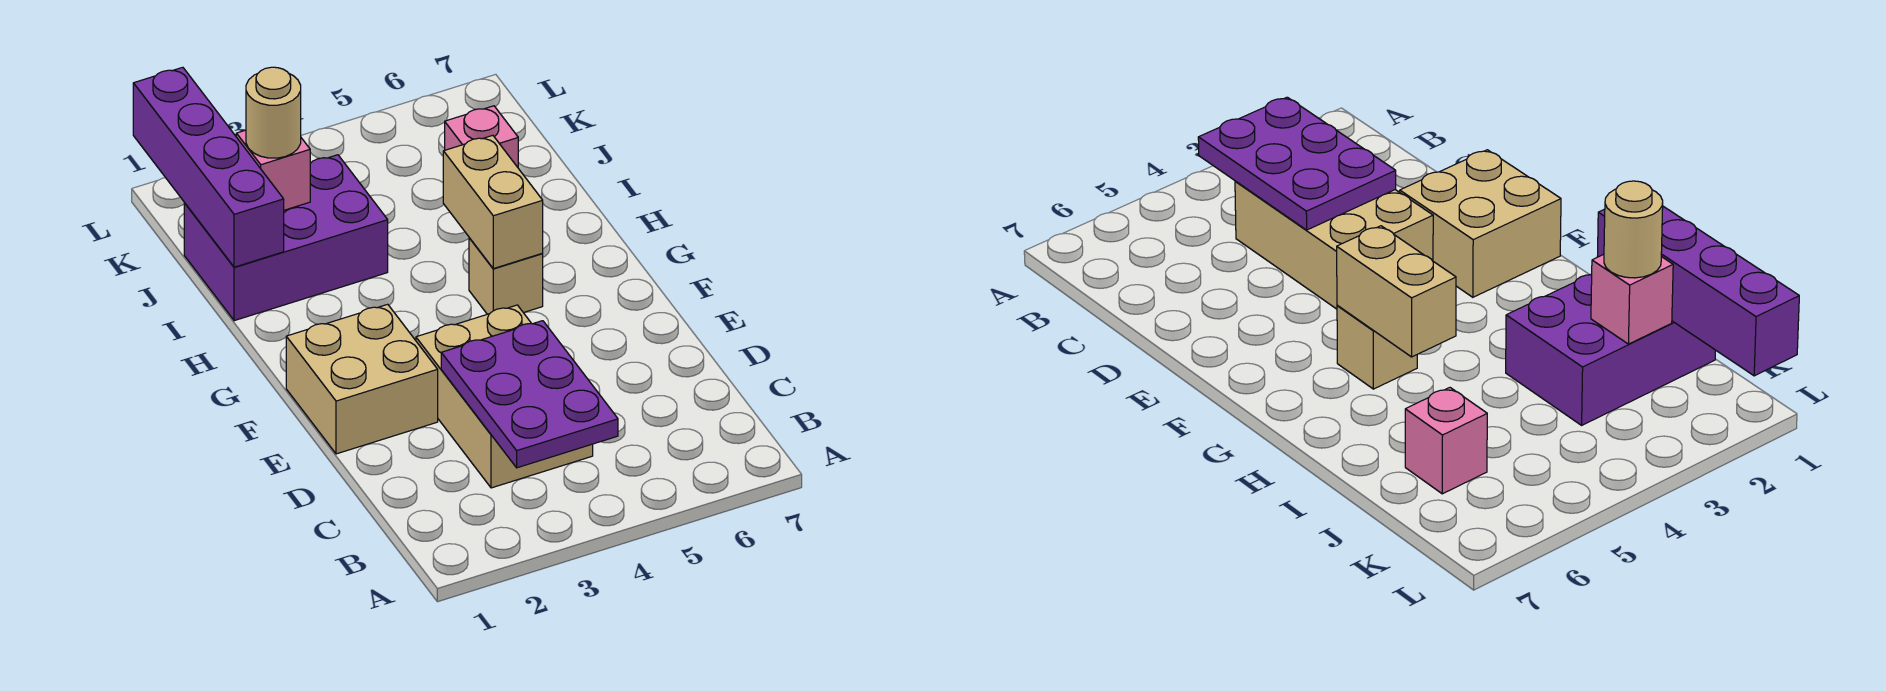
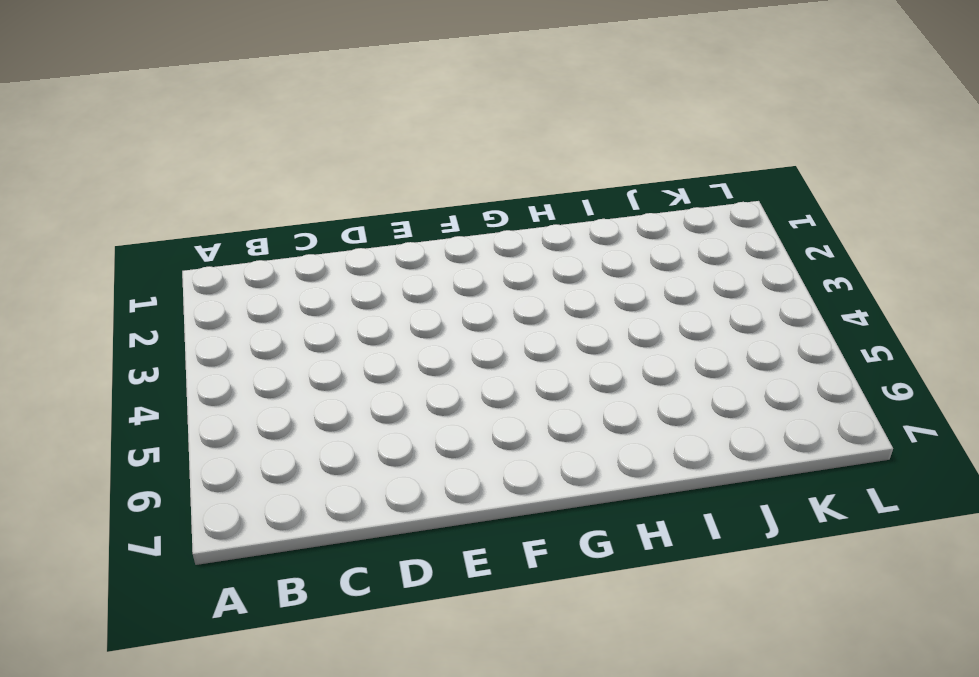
none -> tan brick C3:E4 level 1
none -> tan brick E1:F2 level 1

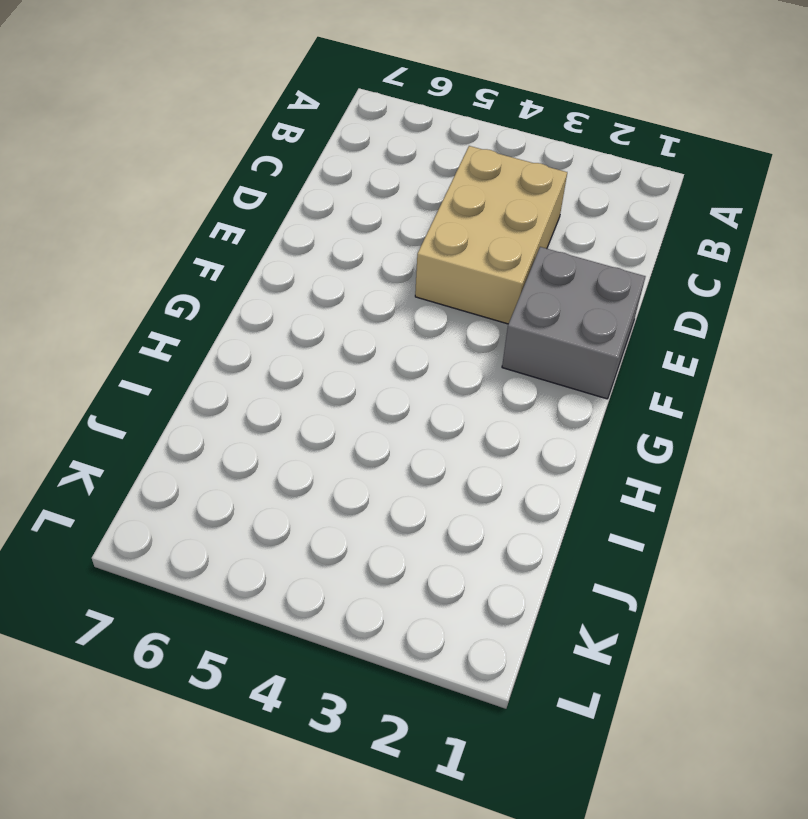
grey brick E1:F2 level 1 -> tan brick E1:F2 level 1
none -> tan brick G5 level 1
none -> purple brick I1:J3 level 1

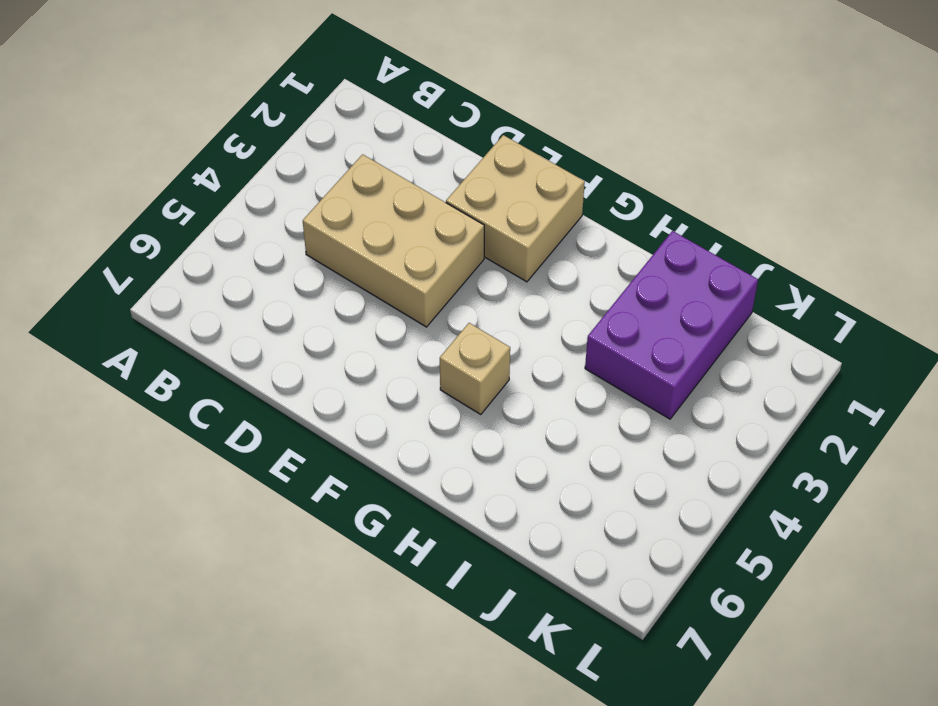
none -> pink brick J6 level 1
none -> purple plate B3:D4 level 2

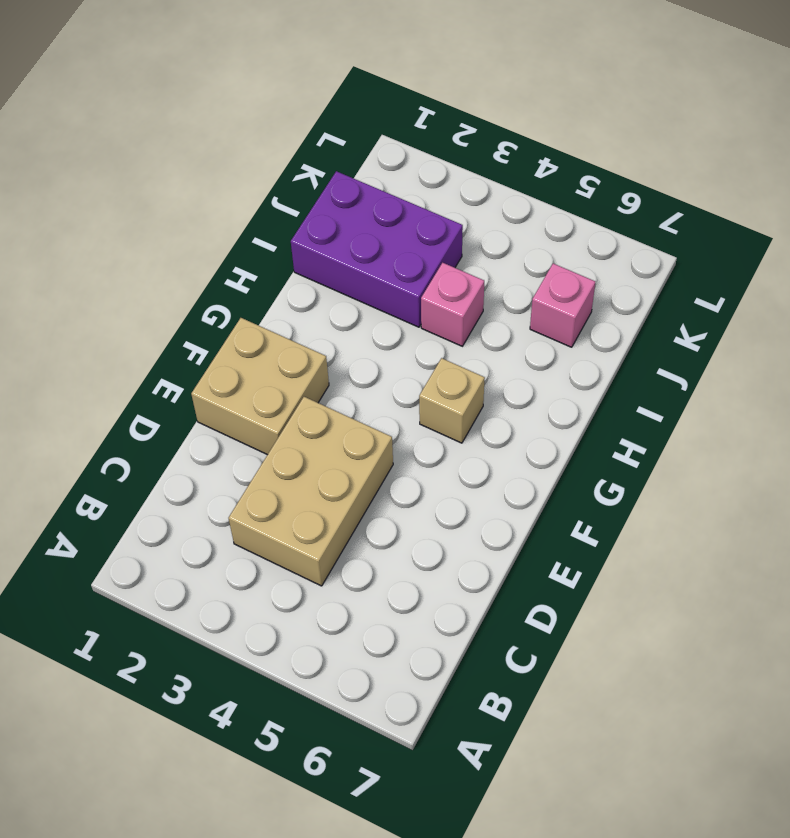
pink brick I4 level 1 -> pink brick J2 level 2
none -> purple plate B3:D4 level 2
none -> tan brick G5:H5 level 2

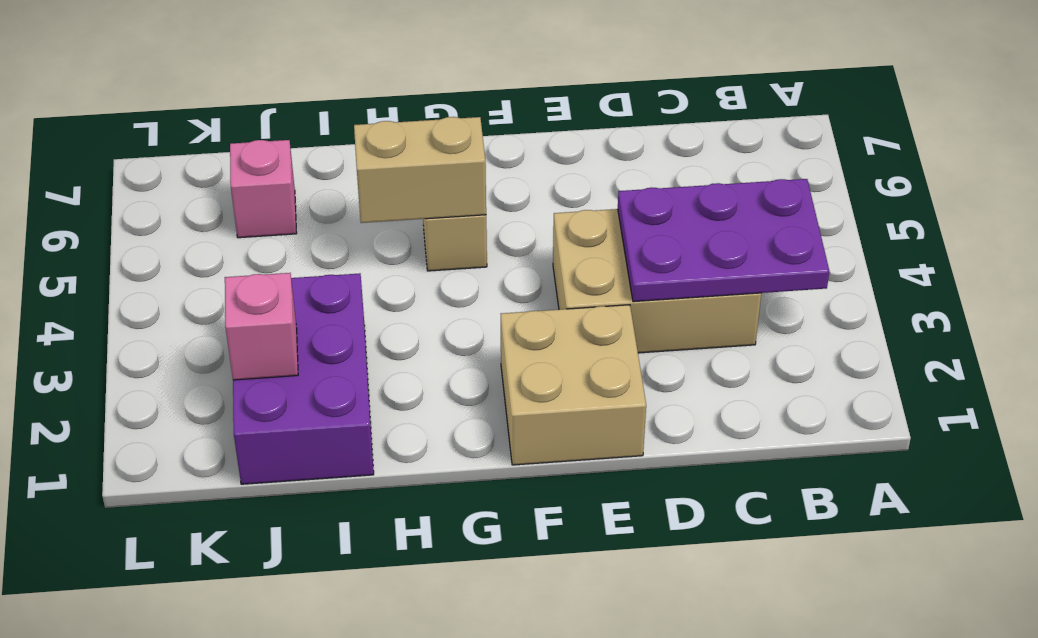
none -> purple brick I1:L1 level 2
none -> tan round brick J2 level 3

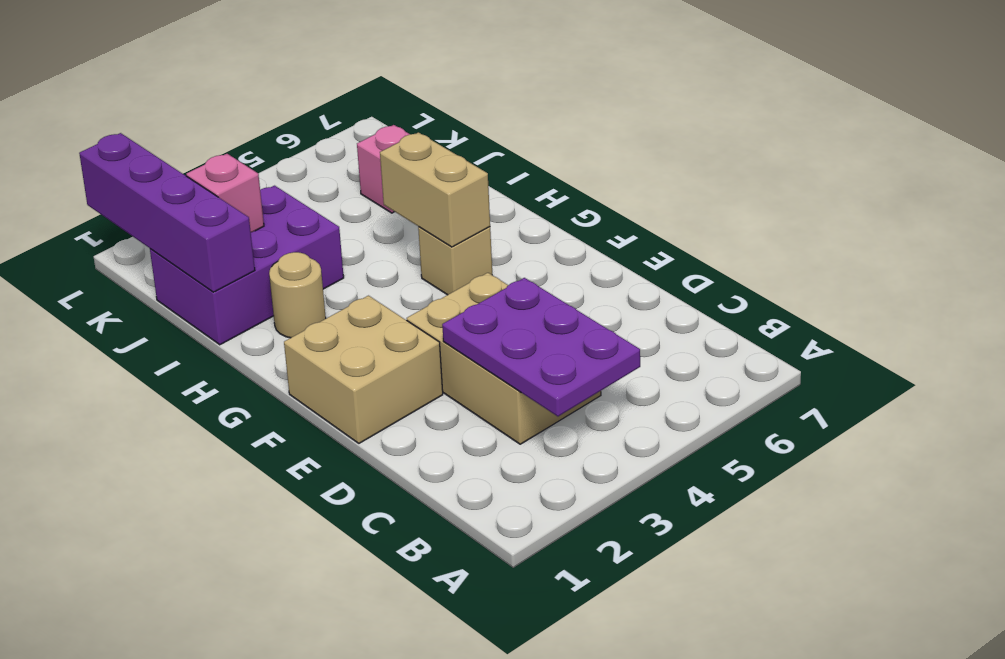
tan round brick H2 level 1 -> tan round brick J2 level 3

